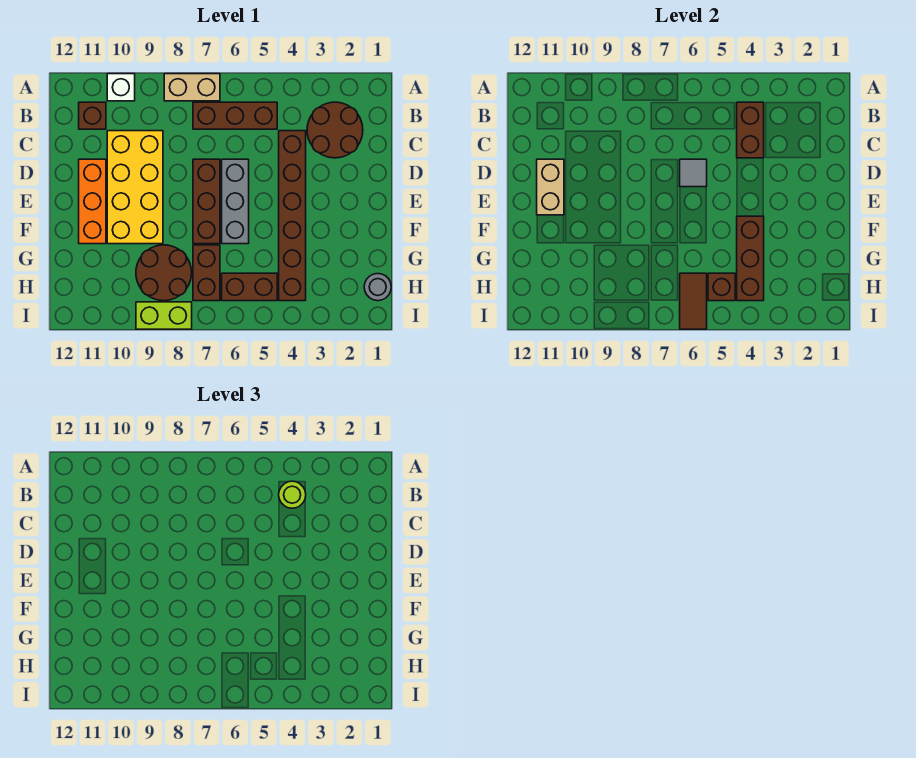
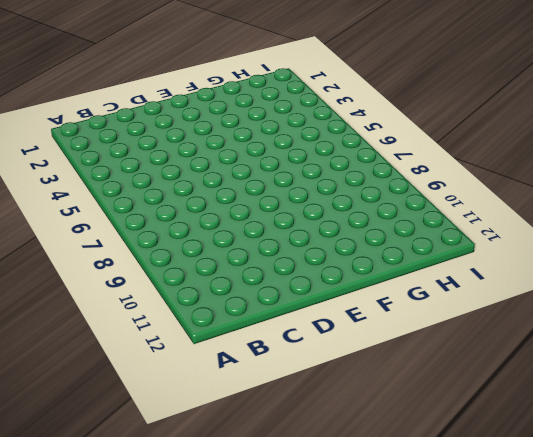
none -> tan brick A7:A8 level 1
none -> white brick A10 level 1
none -> brown round brick B2:C3 level 1

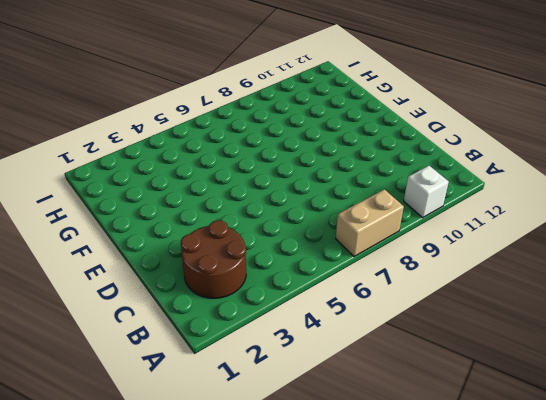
none -> brown brick B5:B7 level 1
none -> brown brick B11 level 1
none -> brown brick C4:H4 level 1

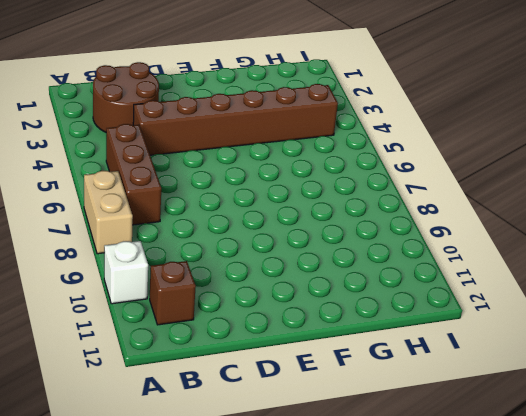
none -> yellow brick C9:F10 level 1
none -> grey brick D6:F6 level 1
none -> brown brick D7:F7 level 1

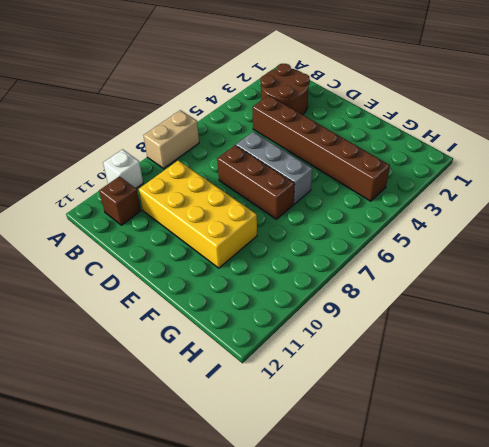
none -> brown brick B5:B7 level 1
none -> orange brick D11:F11 level 1
none -> brown brick G7:H7 level 1

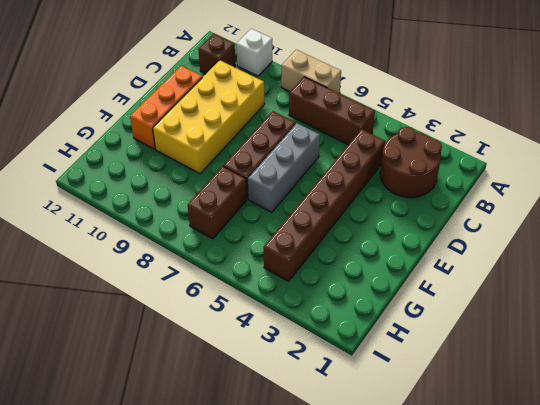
none -> brown round brick G8:H9 level 1
none -> grey round brick H1 level 1
none -> brown brick H5:H6 level 1

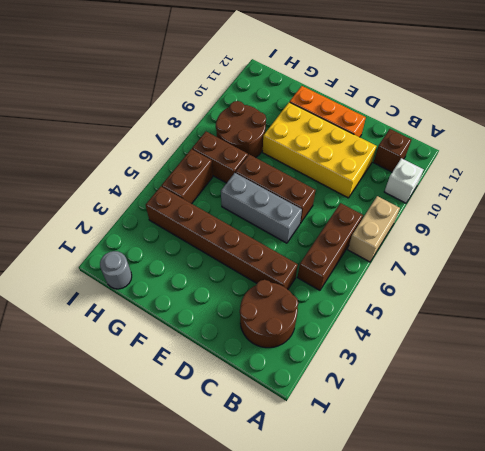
none -> lime brick I8:I9 level 1
none -> brown brick B4:C4 level 2
none -> grey tile D6 level 2

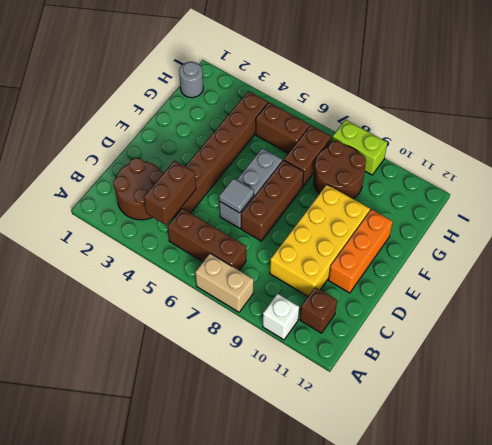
none -> tan brick D11:E11 level 2
none -> brown brick F4:H4 level 2
none -> brown brick H5 level 2

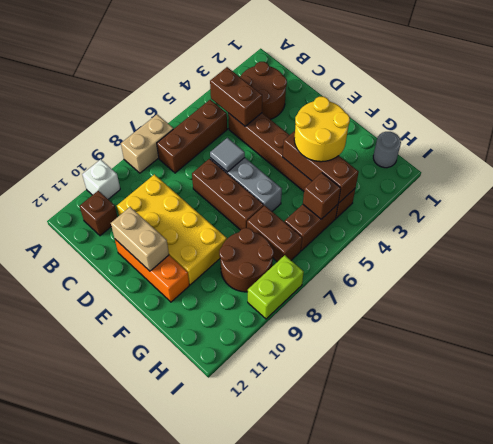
yellow round brick F3:G4 level 3 -> none
none -> brown tile H6:I6 level 2
none -> lime round brick B4 level 3

